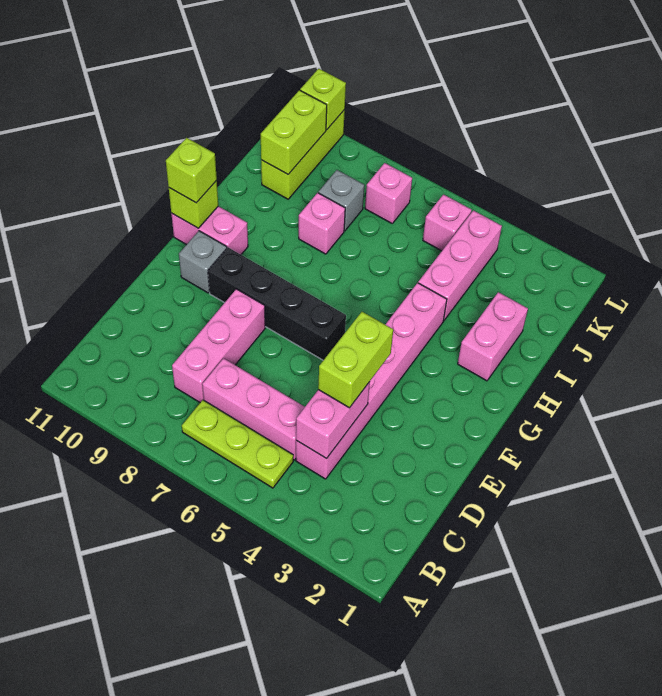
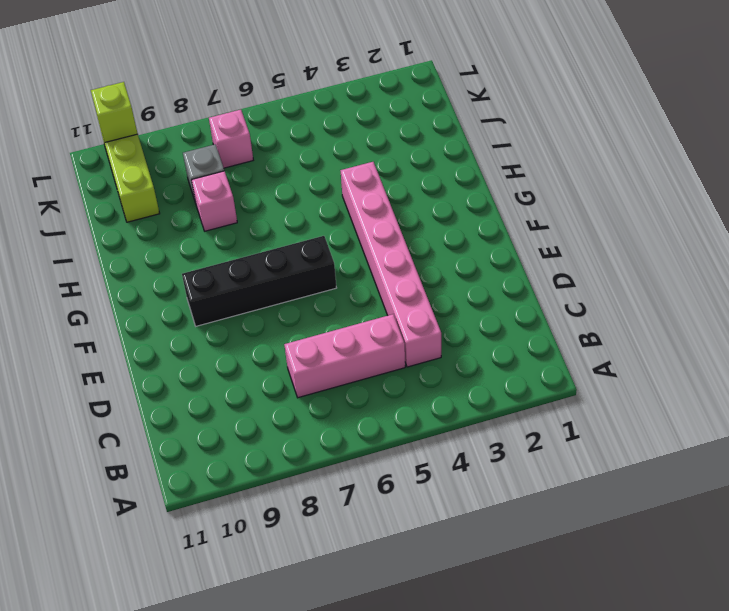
none -> lime plate B5:B7 level 1
none -> pink brick C8:E8 level 1
none -> grey brick F10 level 1

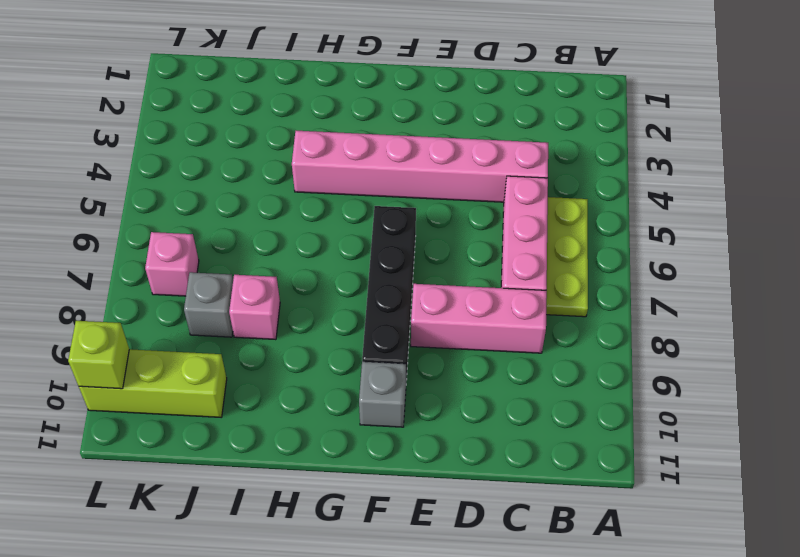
none -> pink brick G10:G11 level 1
none -> pink brick H2:I2 level 1
none -> pink brick I4:K4 level 1

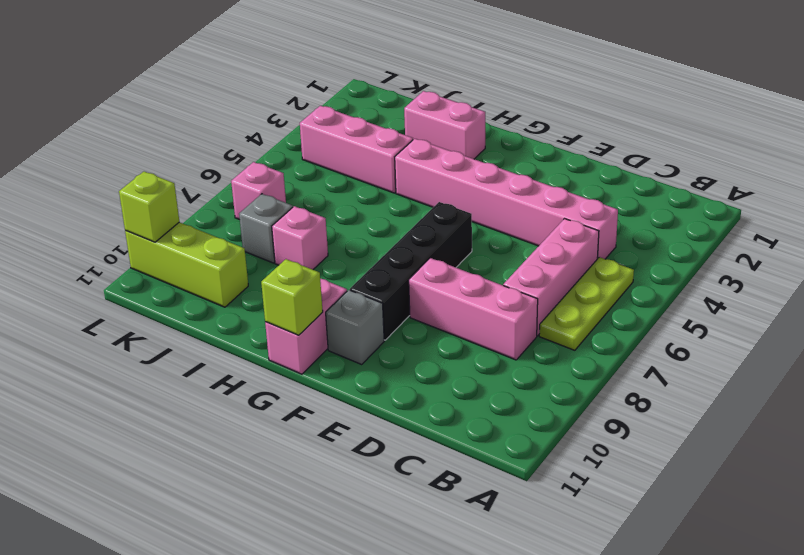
none -> pink brick K5 level 1
none -> pink brick C4:D4 level 2
none -> lime brick J10:K10 level 2

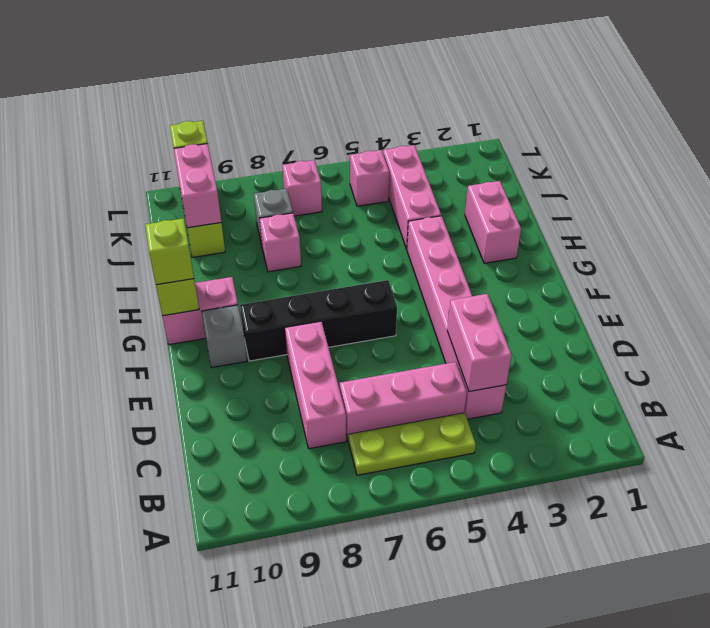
pink brick J10:K10 level 2 -> lime brick J10:K10 level 2
none -> lime brick D4:E4 level 3

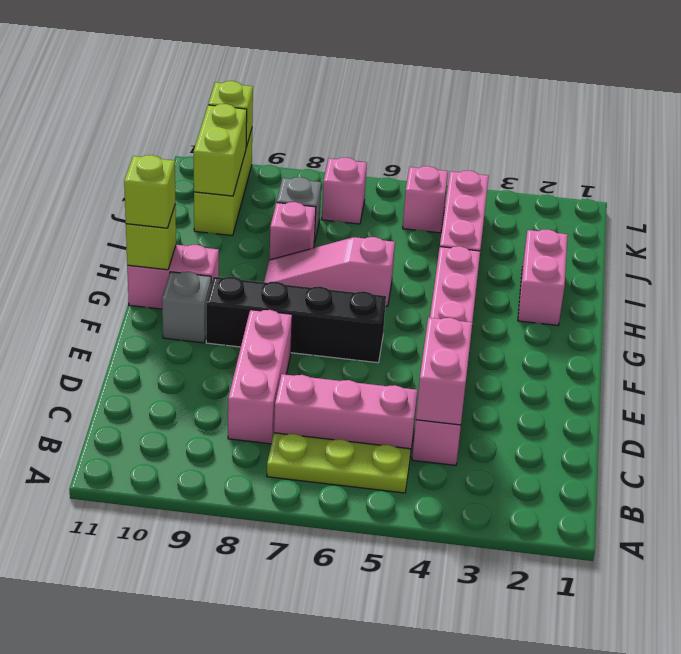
pink slope H6:H8 level 1 top 6 -> none
none -> lime brick D4:E4 level 3

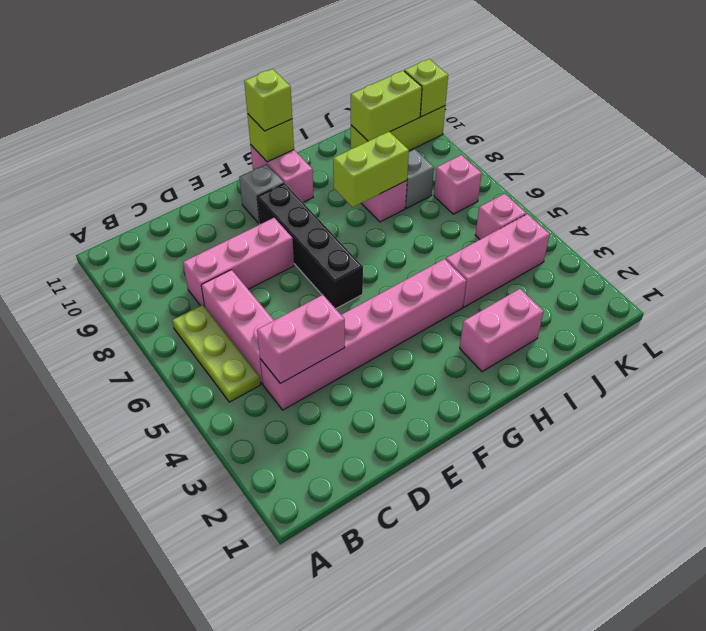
lime brick H8:I8 level 2 -> lime brick D4:E4 level 3

